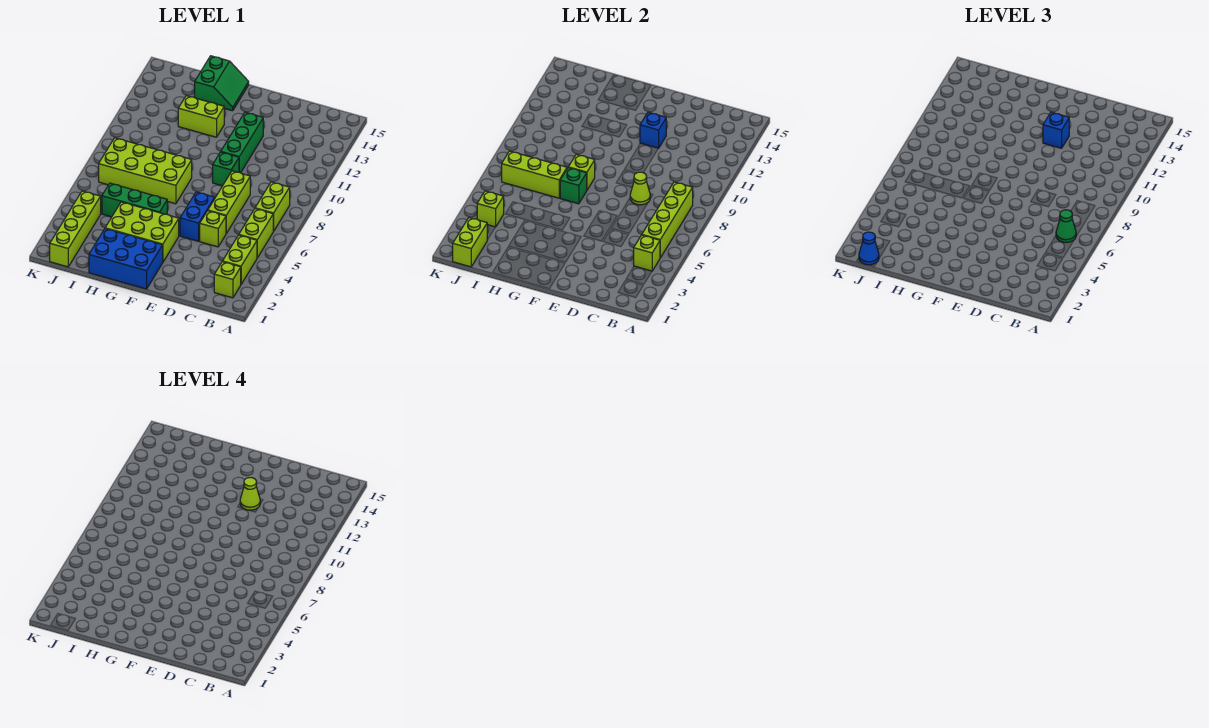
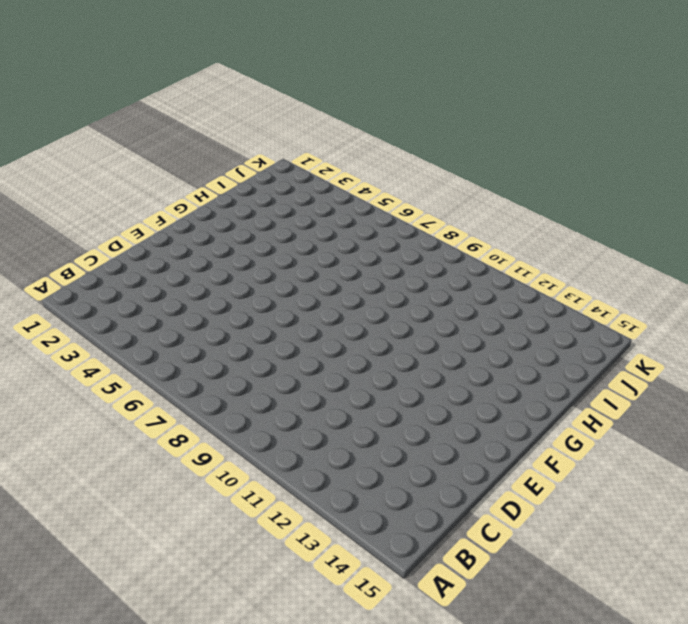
none -> lime brick B2 level 1
none -> lime brick B3:B4 level 1
none -> lime brick B5:B6 level 1

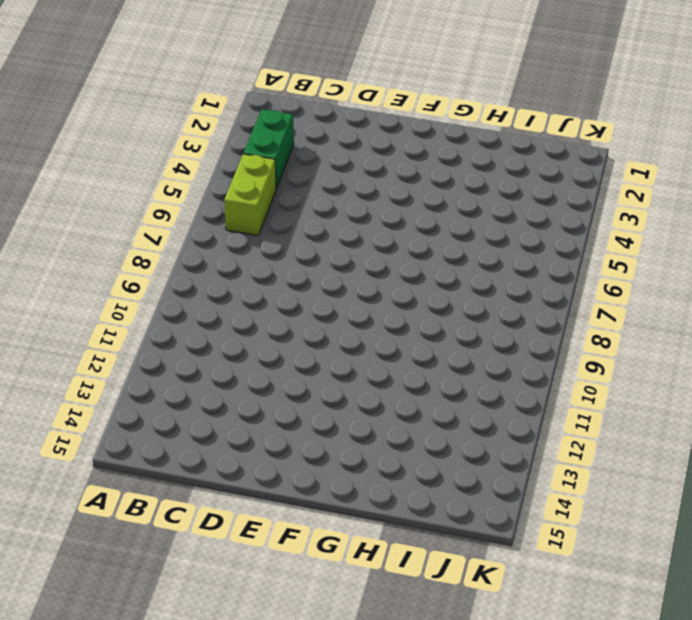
green brick B3:B4 level 1 -> lime brick B3:B4 level 1
none -> lime brick B2 level 1
none -> lime brick B7:B8 level 1
none -> lime brick D5 level 1

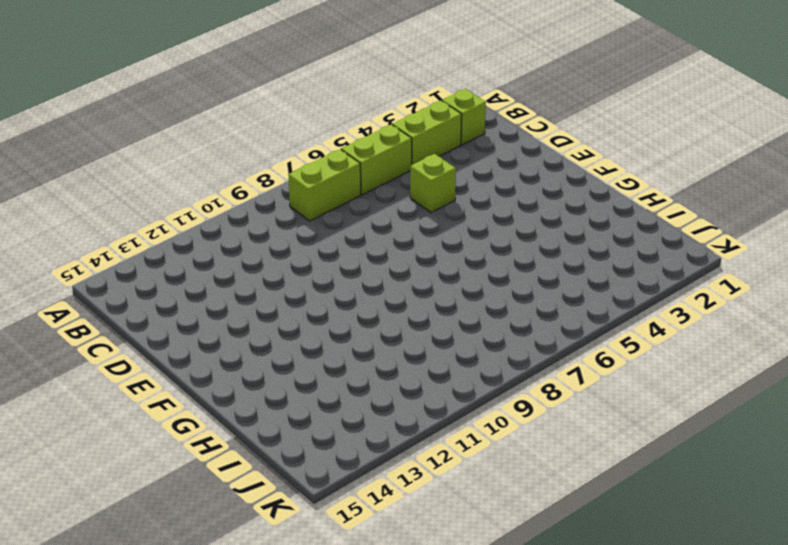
none -> lime brick D6:D8 level 1
none -> blue brick E5:E6 level 1
none -> green brick E9 level 1

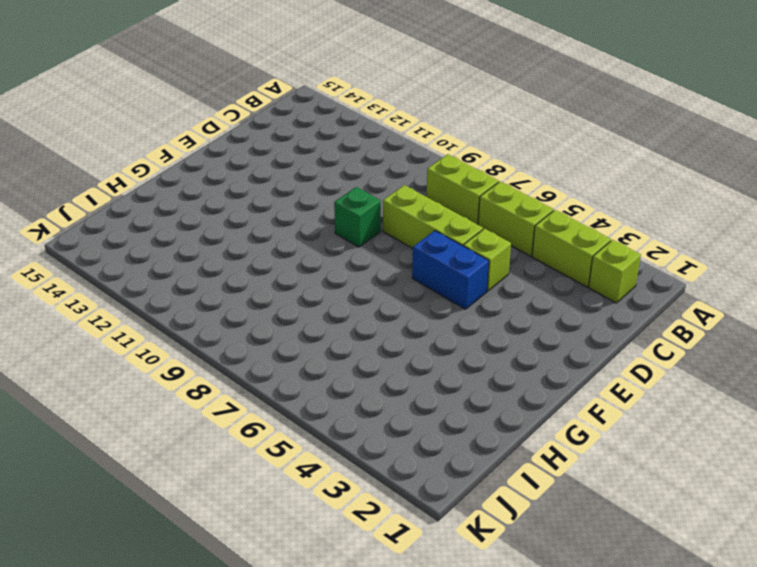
none -> green brick E10:E12 level 1
none -> blue brick F1:H2 level 1
none -> lime brick F3:H4 level 1

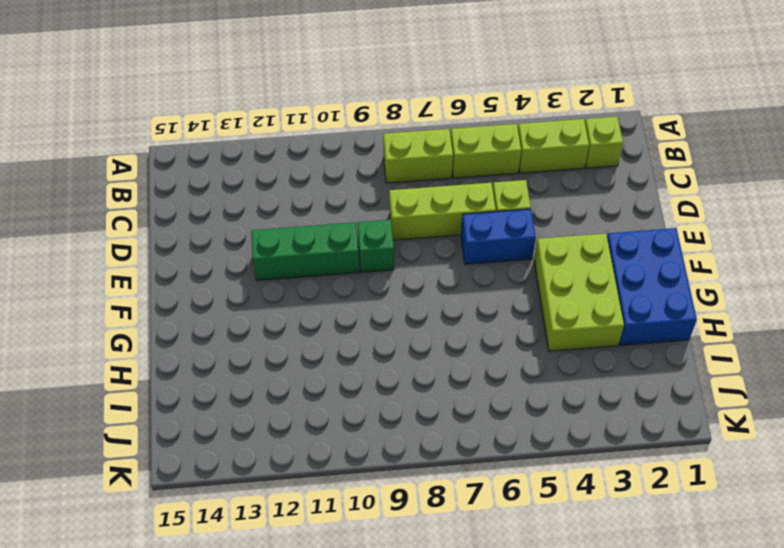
none -> green brick G5:I5 level 1
none -> lime brick G7:J8 level 1
none -> lime brick G12:H12 level 1

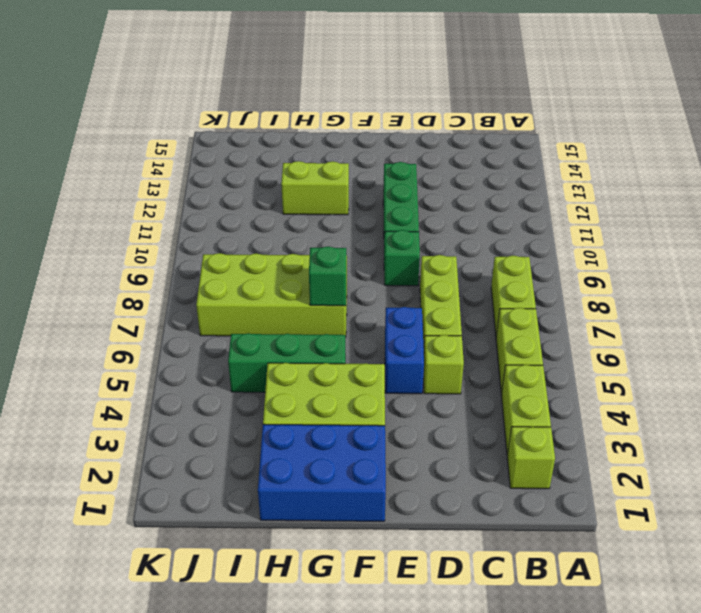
none -> green slope G14:H15 level 1 top H
none -> lime brick J1:J4 level 1
none -> lime brick B4 level 2

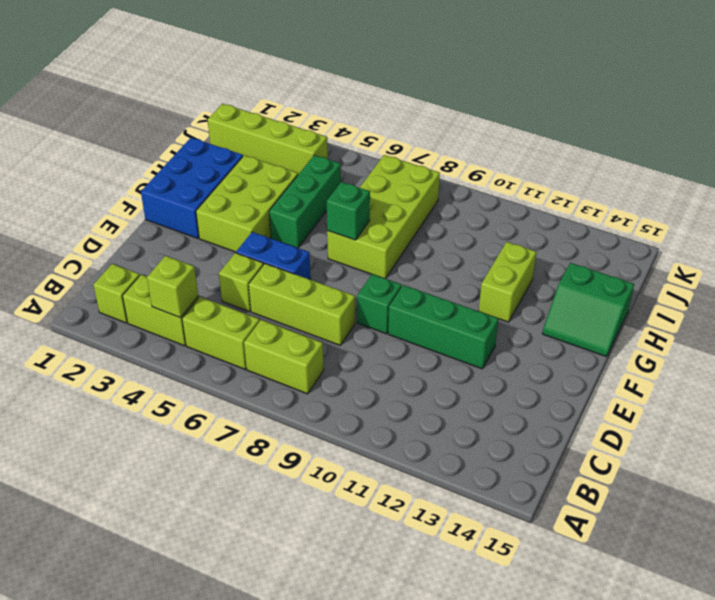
none -> lime brick B5:B8 level 2
none -> lime cone D8 level 2
none -> blue brick E12 level 2

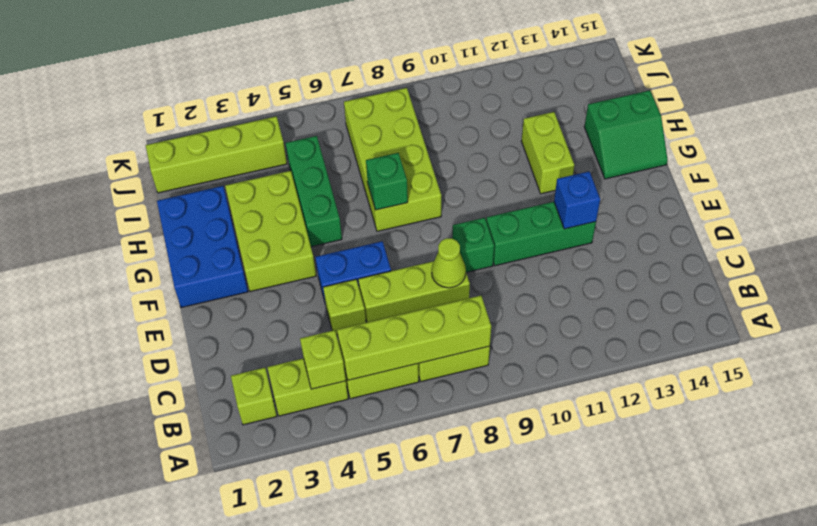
none -> lime brick G8 level 2
none -> lime brick H7:J7 level 2
none -> lime brick J1:J2 level 2

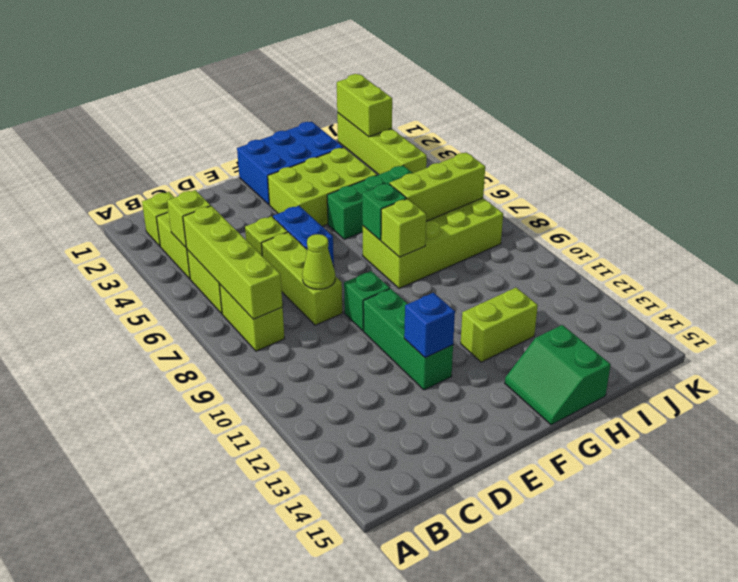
none -> lime brick J4 level 2
none -> green cone B6 level 3
none -> blue brick E12 level 3

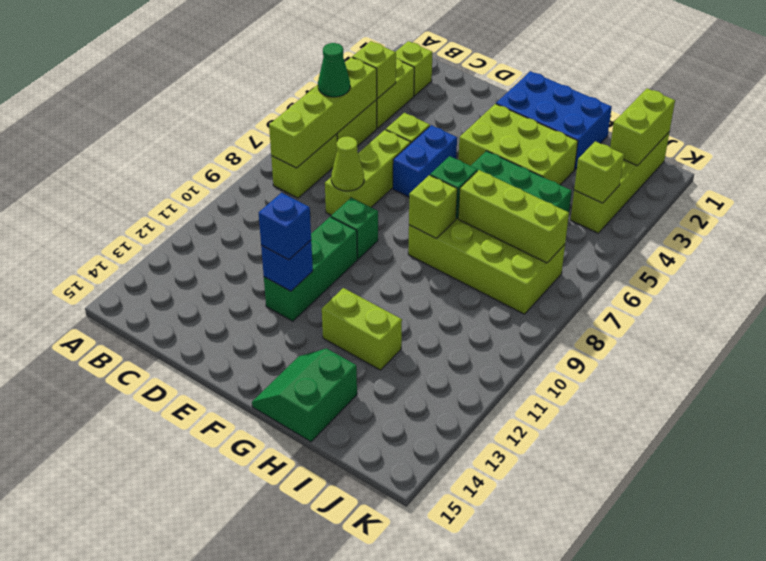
none -> blue cone J1 level 3
none -> lime cone E12 level 4

